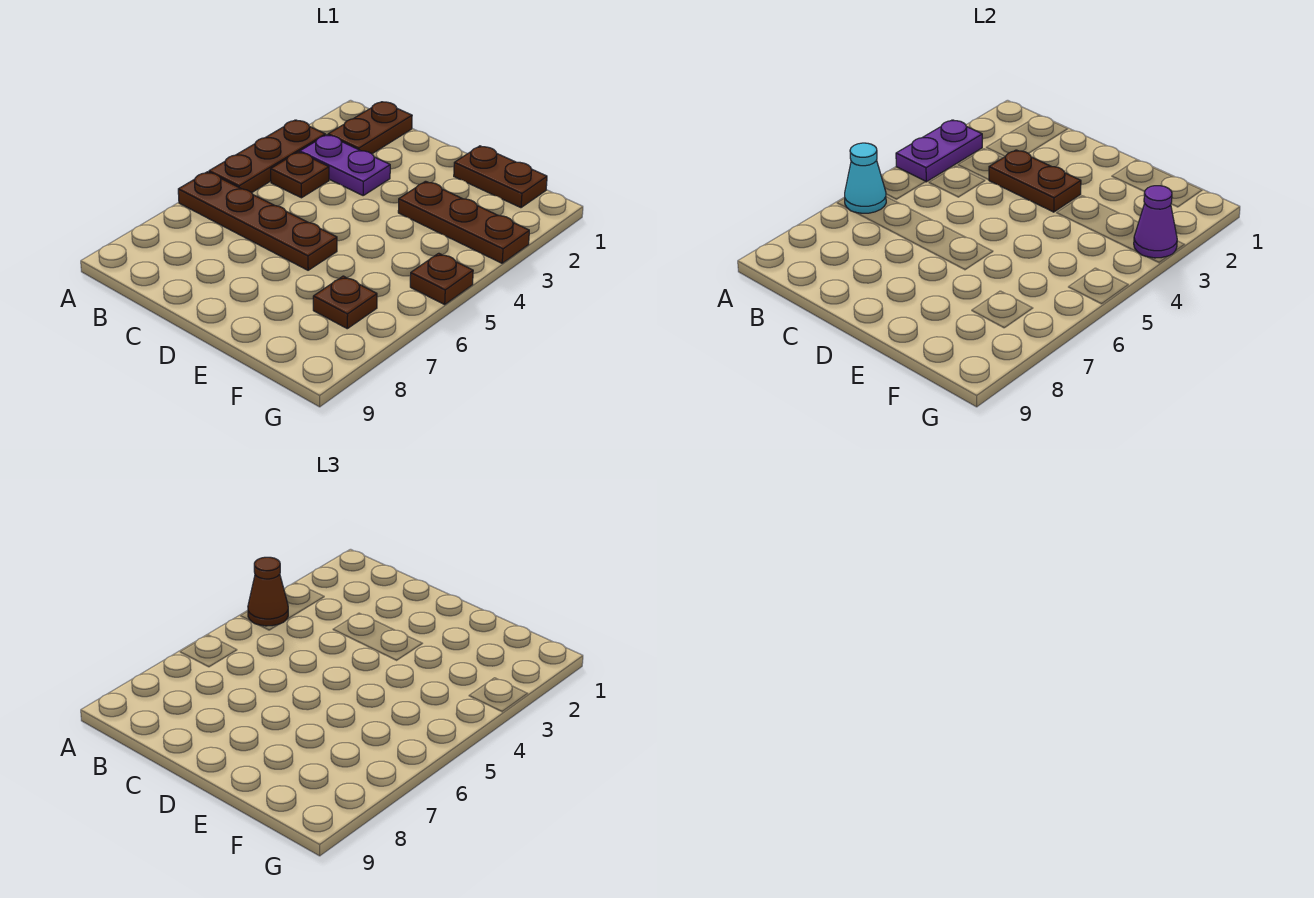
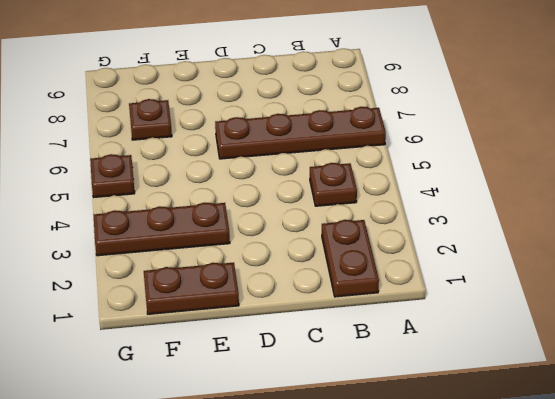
none -> brown plate A3:A5 level 1
none -> purple plate B3:C3 level 1
none -> purple plate A3:A4 level 2

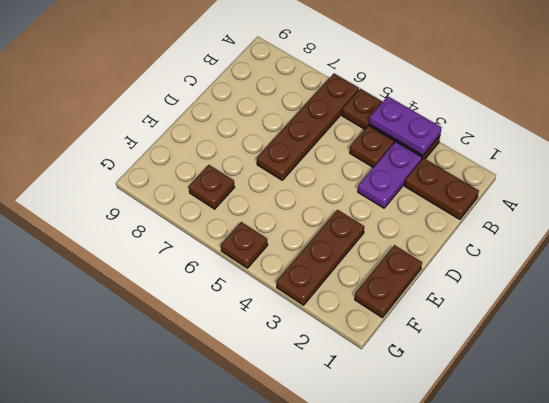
none -> cyan cone A6 level 2
none -> brown plate C3:D3 level 2
none -> purple cone G3 level 2

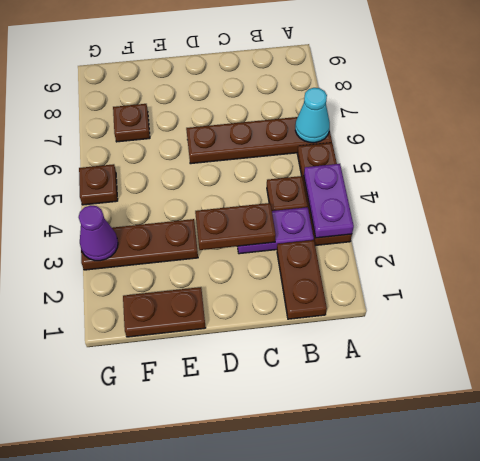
none -> brown cone A4 level 3

